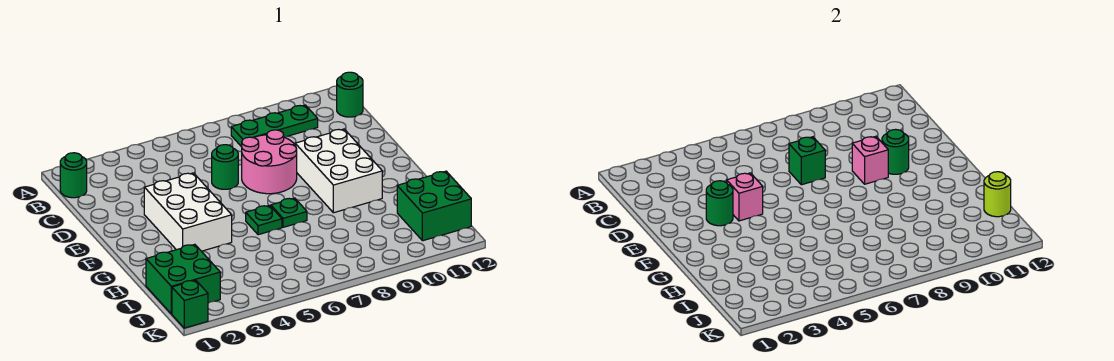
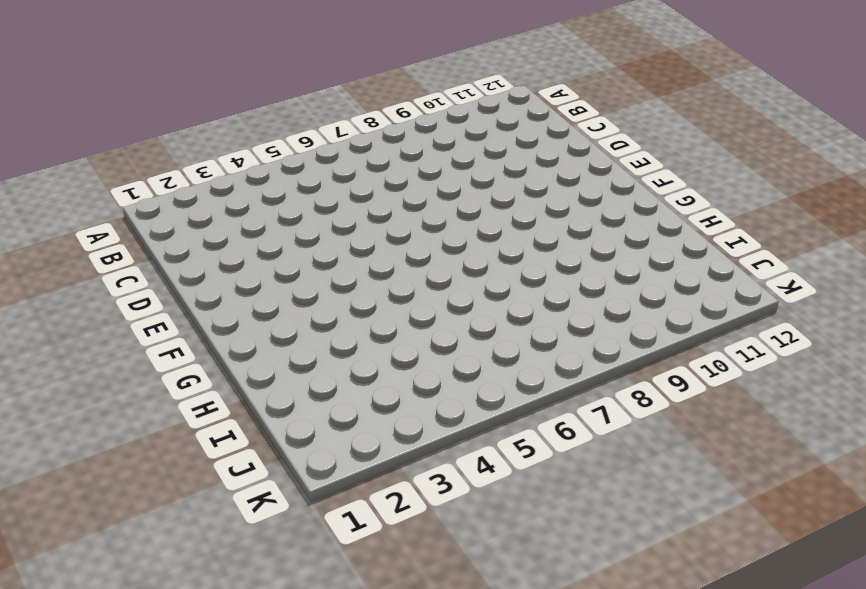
none -> green round brick B1 level 1
none -> green plate B8:B10 level 1
none -> green round brick B12 level 1

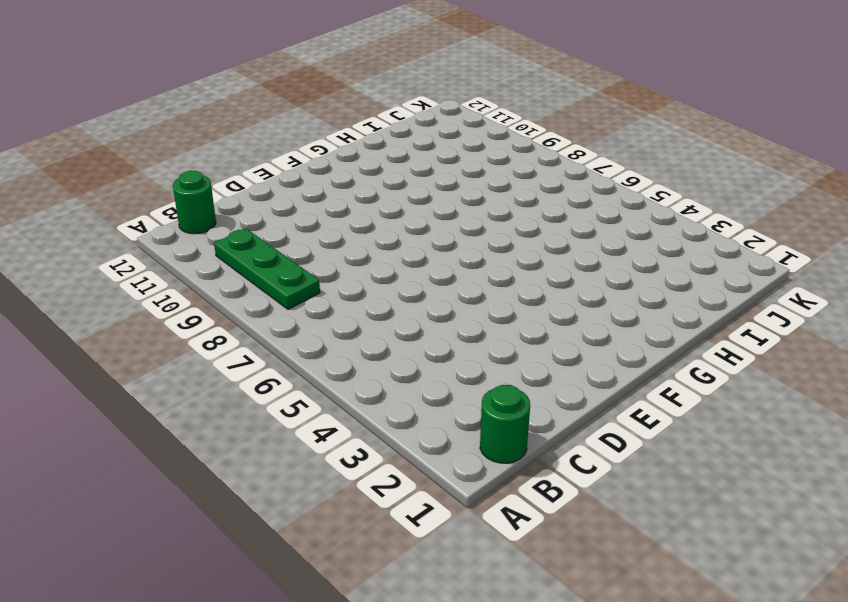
none -> green round brick D6 level 1
none -> pink round brick D7:E8 level 1
none -> white brick E3:G4 level 1

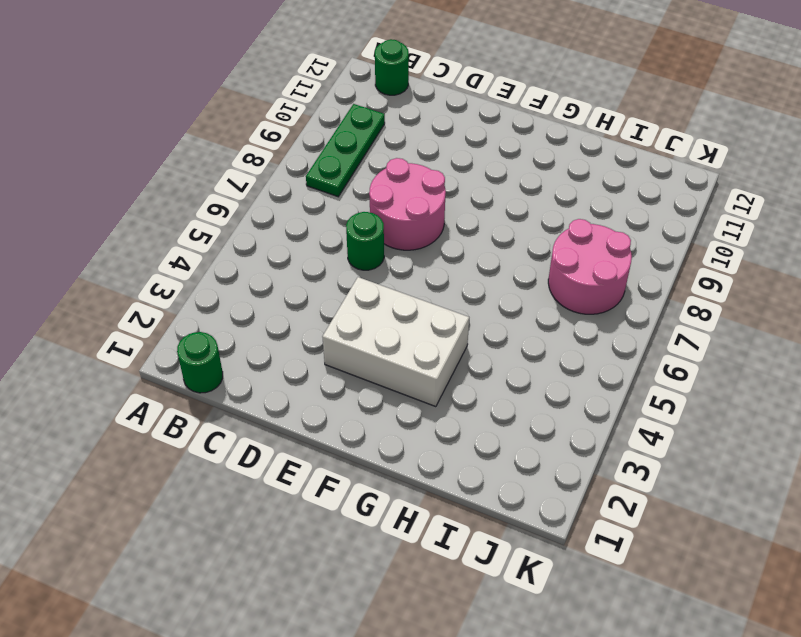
pink round brick I7:J8 level 1 -> none
none -> white brick E9:G10 level 1
none -> green plate G6 level 1
none -> green plate G7 level 1

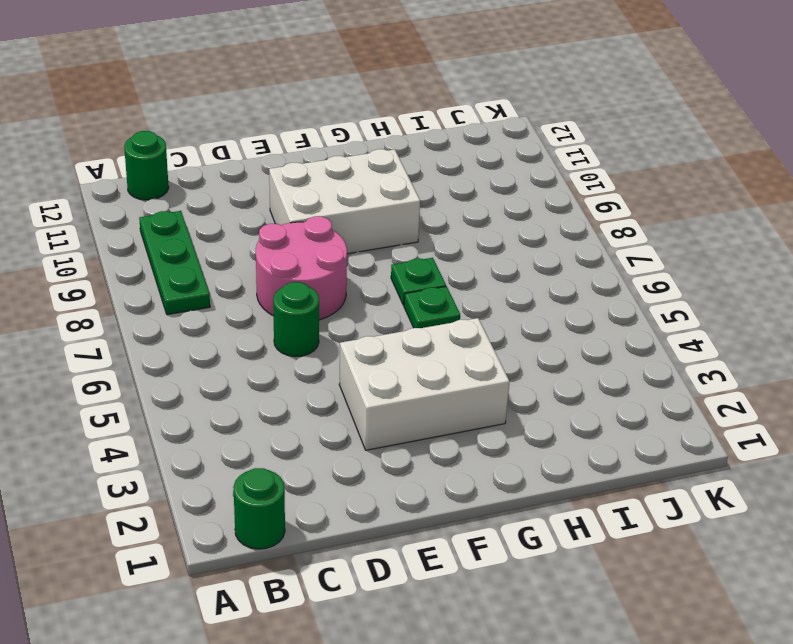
none -> green brick I1:J2 level 1
none -> green brick I11:J12 level 1
none -> green brick K1 level 1

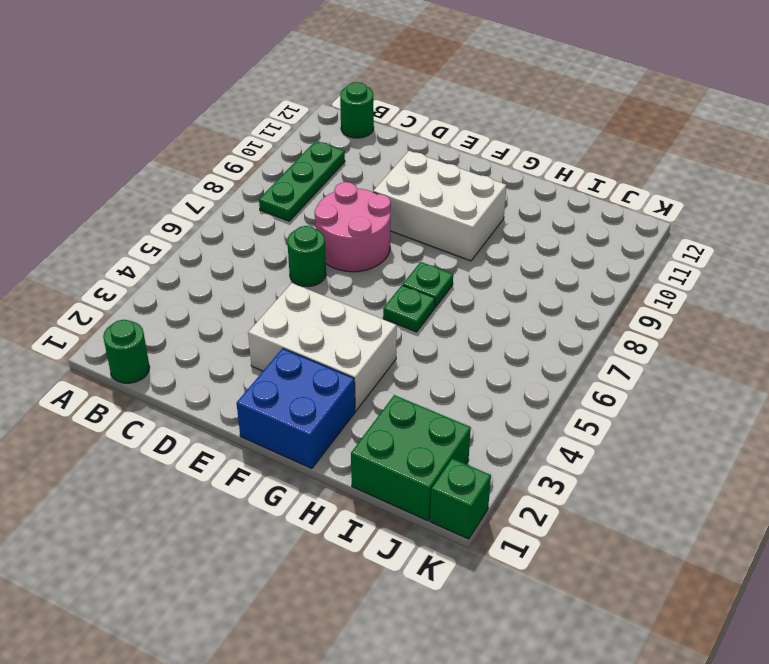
blue brick F1:G2 level 1 -> none
none -> green brick I11:J12 level 1
none -> green brick D7 level 2
none -> green round brick E3 level 2

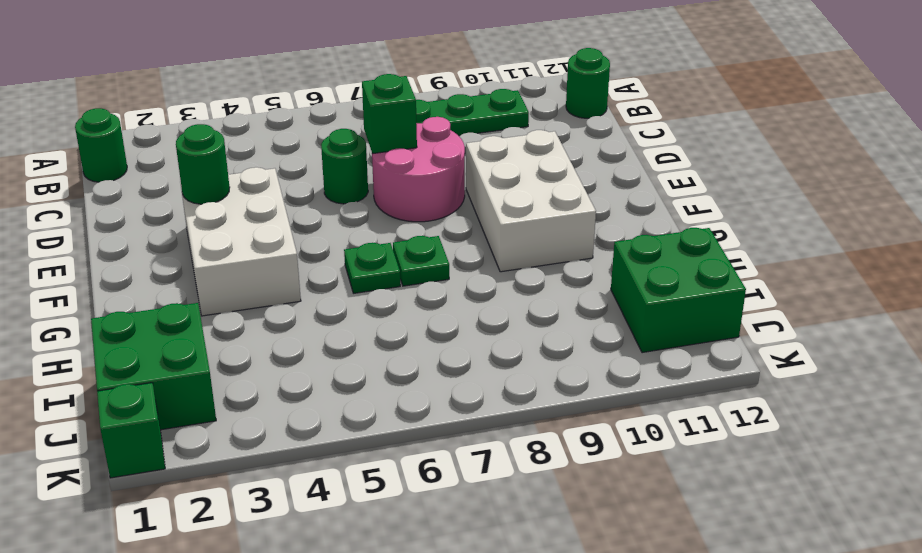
none -> pink brick E4 level 2
none -> pink brick E9 level 2
none -> green round brick E10 level 2

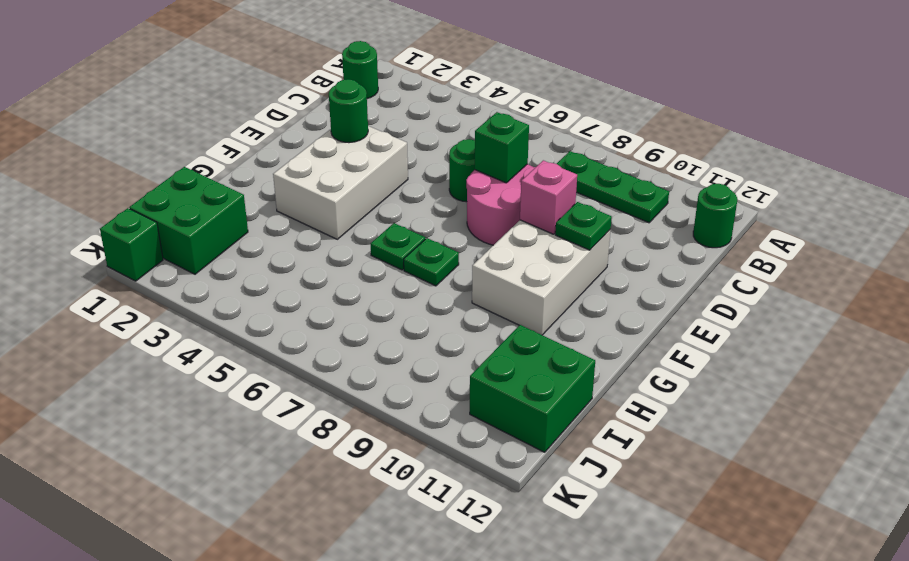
green plate E10 level 2 -> green round brick E10 level 2
none -> pink brick E4 level 2
none -> lime round brick I12 level 2

